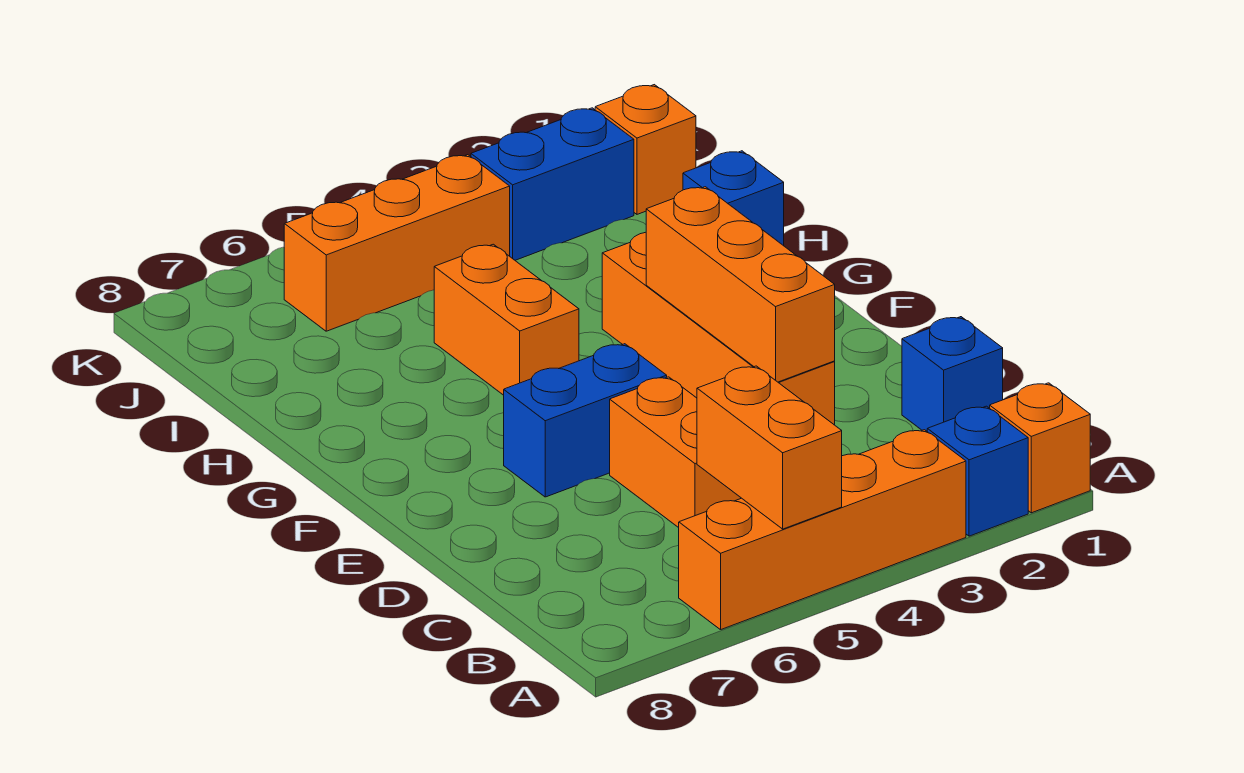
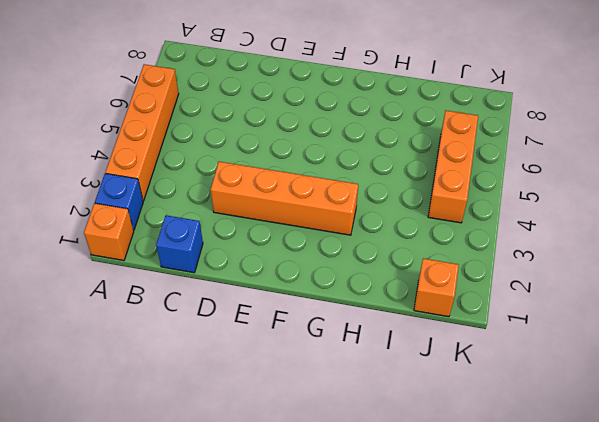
none -> orange brick C5:D5 level 1
none -> blue brick E5:E6 level 1
none -> orange brick G5:H5 level 1

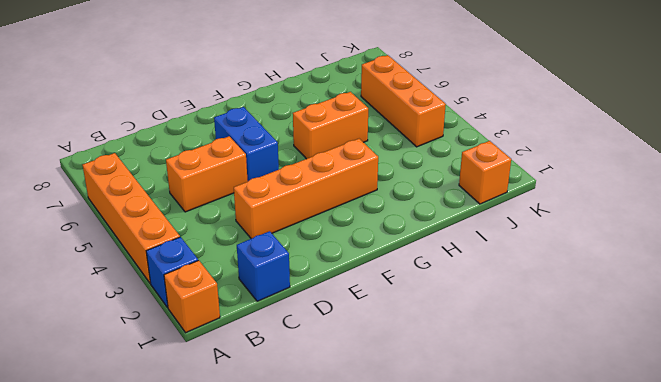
none -> blue brick H1 level 1
none -> blue brick J2:J3 level 1
none -> orange brick A5:B5 level 2

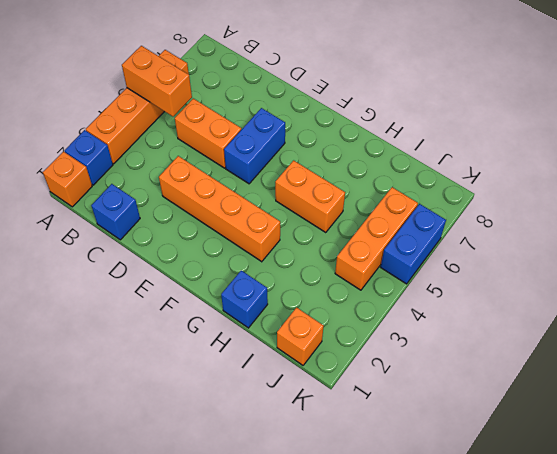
blue brick K5:K6 level 1 -> blue brick J2:J3 level 1
none -> orange brick D3:F3 level 2

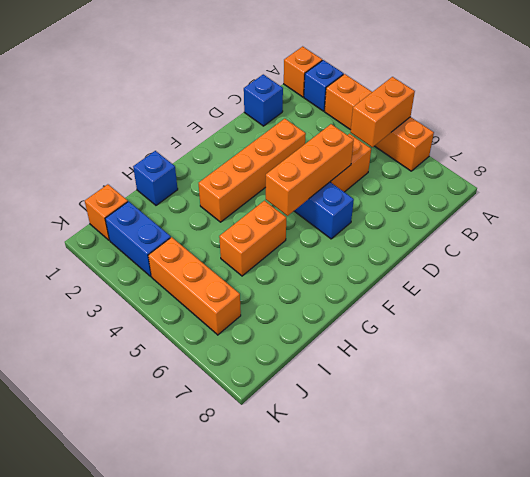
orange brick D5:F5 level 2 -> orange brick D3:F3 level 2

